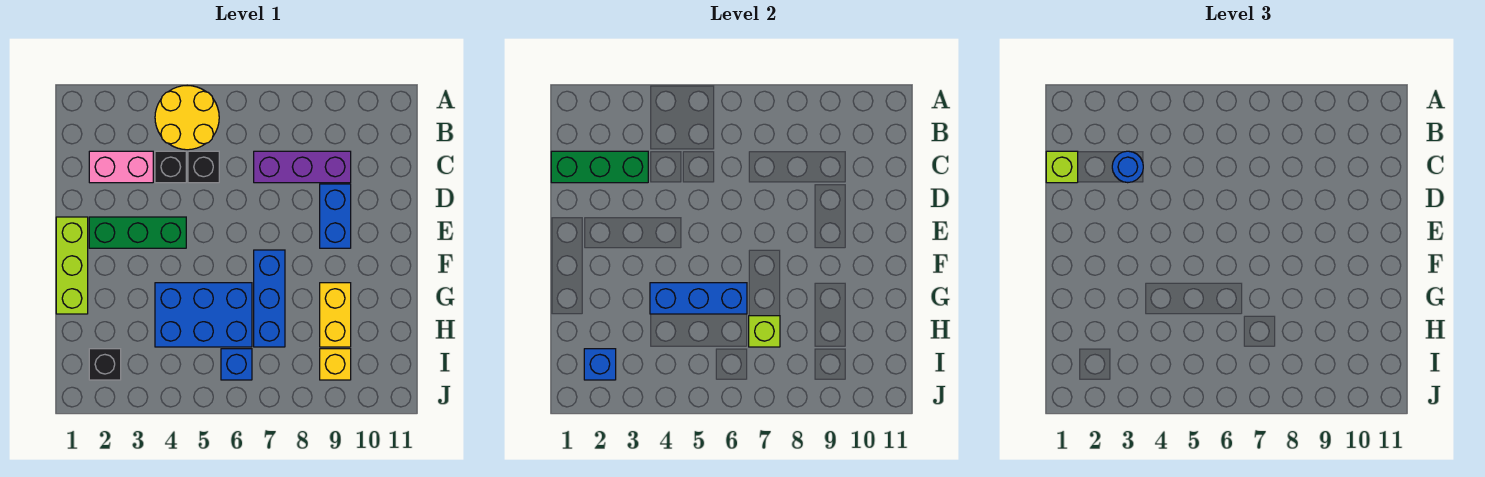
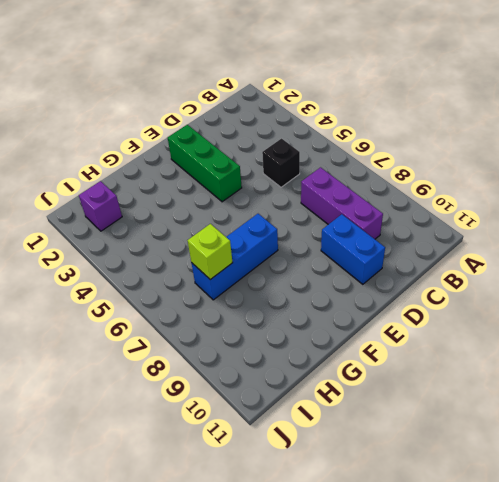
blue brick D9:D10 level 1 -> blue brick D9:E9 level 1
purple brick I2 level 1 -> black brick I2 level 1
none -> yellow round brick A4:B5 level 1
none -> pink brick C2:C3 level 1
none -> black brick C4 level 1

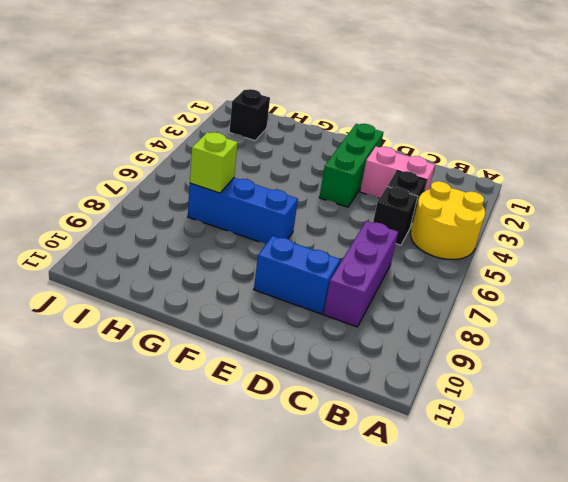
pink brick C3:D3 level 1 -> pink brick C2:C3 level 1
none -> lime brick E1:G1 level 1
none -> blue brick G4:H6 level 1
none -> yellow brick G9:H9 level 1

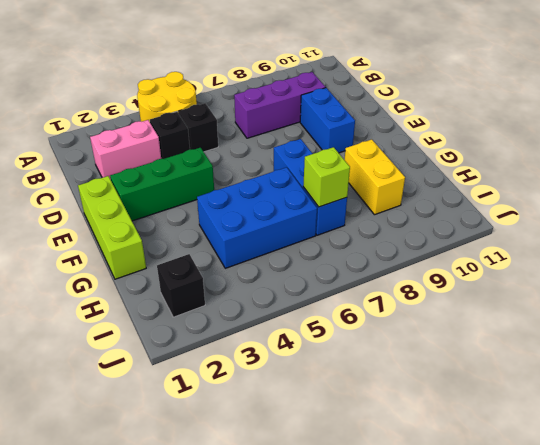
none -> blue brick I6 level 1
none -> yellow brick I9 level 1
none -> green brick C1:C3 level 2

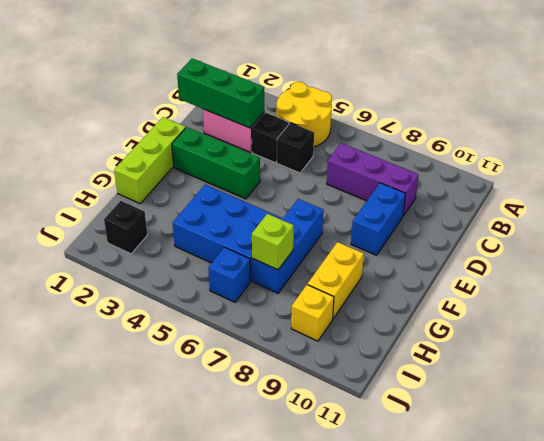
none -> blue brick G4:G6 level 2
none -> blue brick I2 level 2
none -> lime brick C1 level 3

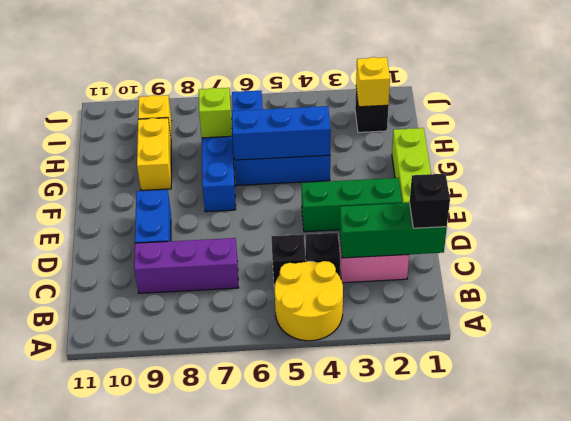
black brick C1 level 3 -> lime brick C1 level 3
yellow brick I2 level 2 -> blue brick I2 level 2
none -> blue round brick C3 level 3

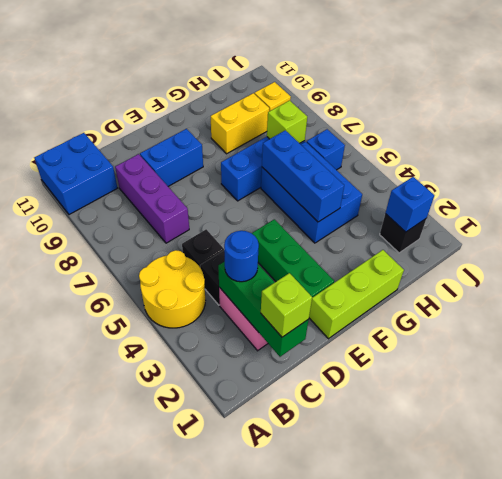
blue brick A10:B11 level 1 -> none

